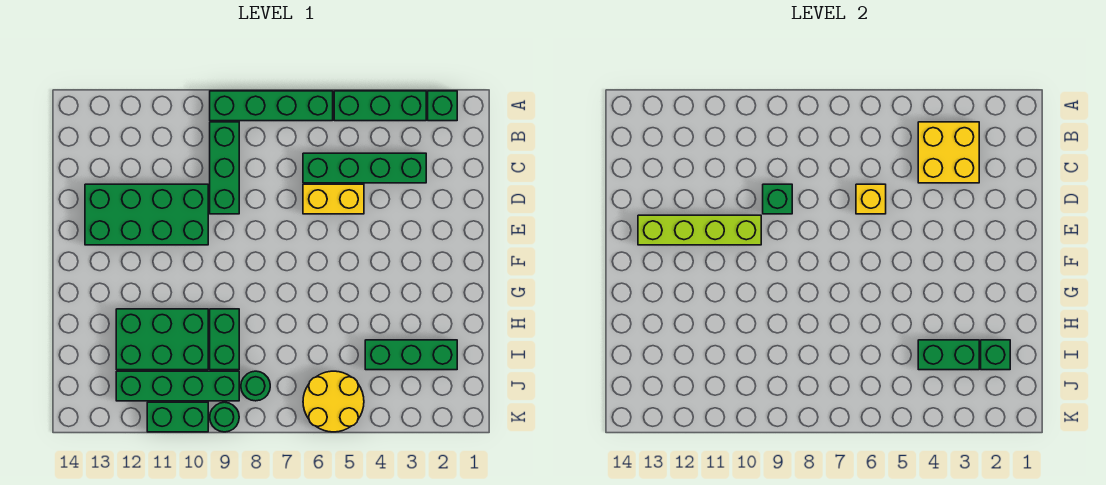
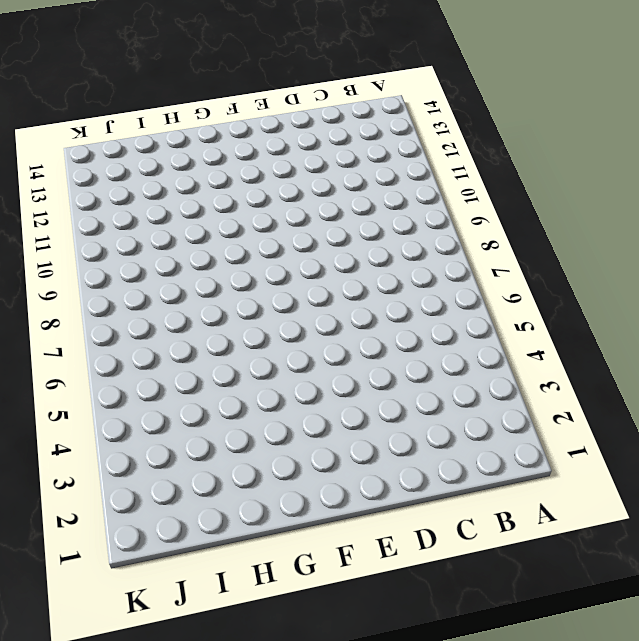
none -> green brick A2 level 1
none -> green brick A3:A5 level 1
none -> green brick A6:A9 level 1

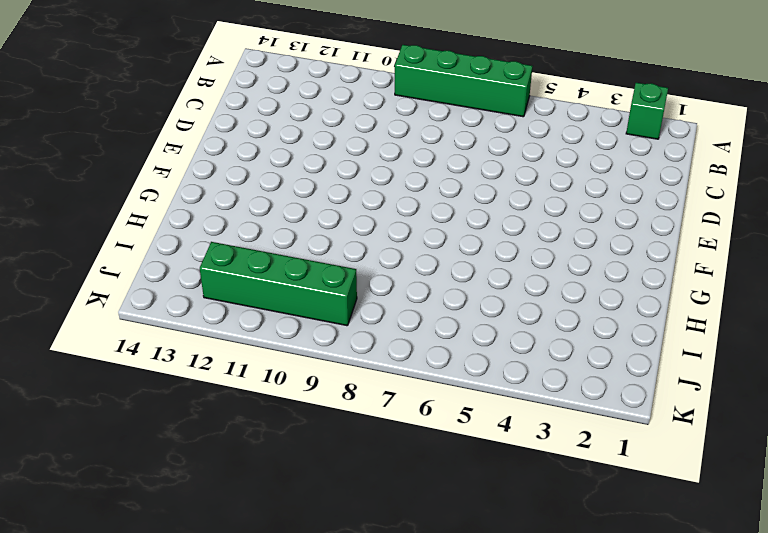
none -> green brick A3:A5 level 1
none -> green brick B9:D9 level 1
none -> green brick C3:C6 level 1

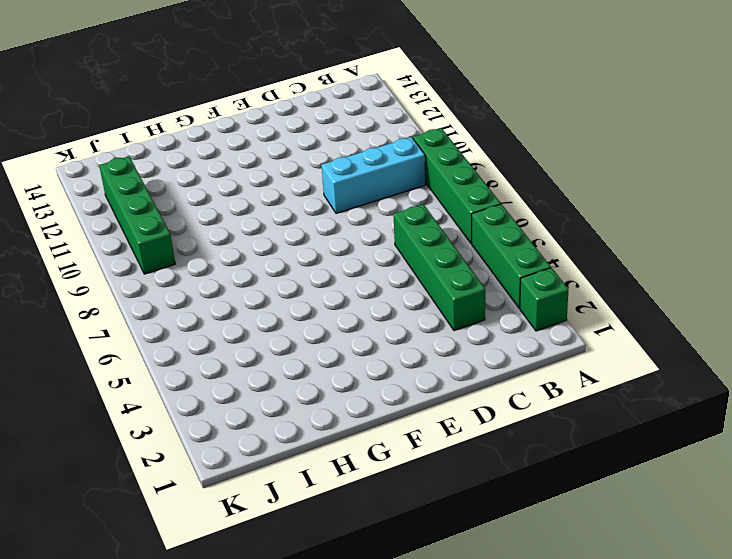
cyan brick B9:D9 level 1 -> green brick B9:D9 level 1
none -> yellow brick D5:D6 level 1
none -> green brick D10:E13 level 1
none -> green brick H9:I9 level 1

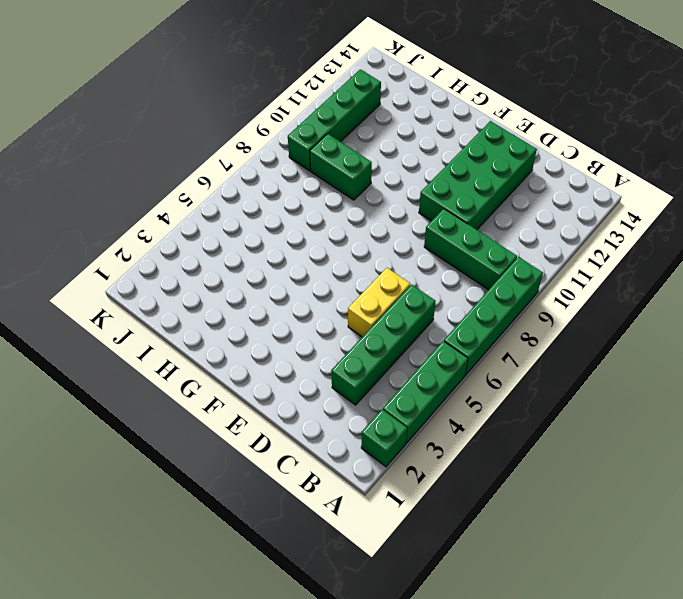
none -> green brick H10:I12 level 1
none -> green brick I2:I4 level 1
none -> yellow round brick J5:K6 level 1

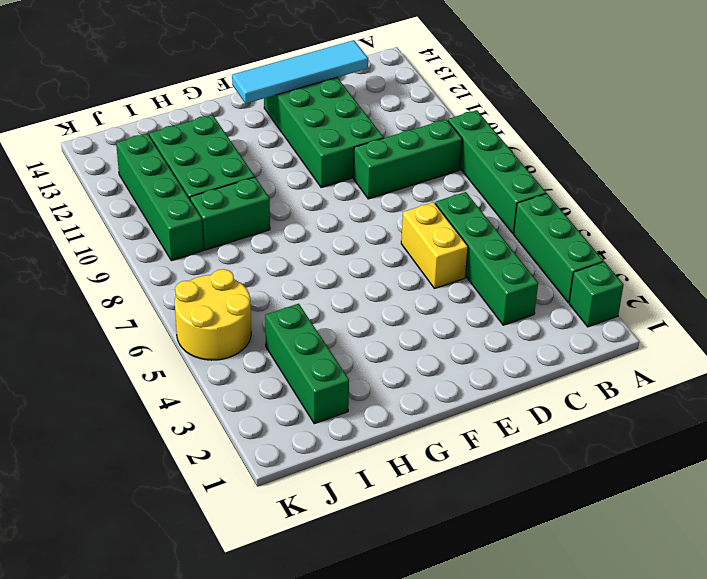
cyan tile C13:F13 level 2 -> lime brick E10:E13 level 2
none -> green round brick J8 level 1
none -> green round brick K9 level 1
none -> green brick K10:K11 level 1

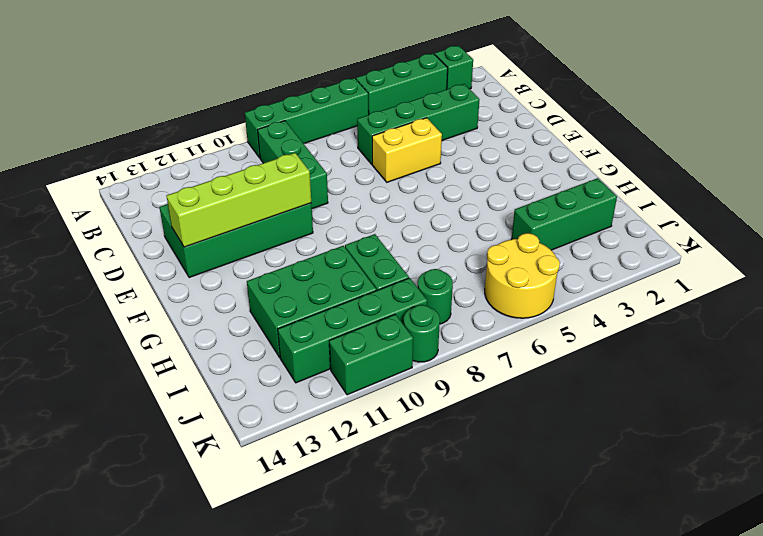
none -> yellow brick B3:C4 level 2
none -> yellow brick D6 level 2
none -> green brick D9 level 2

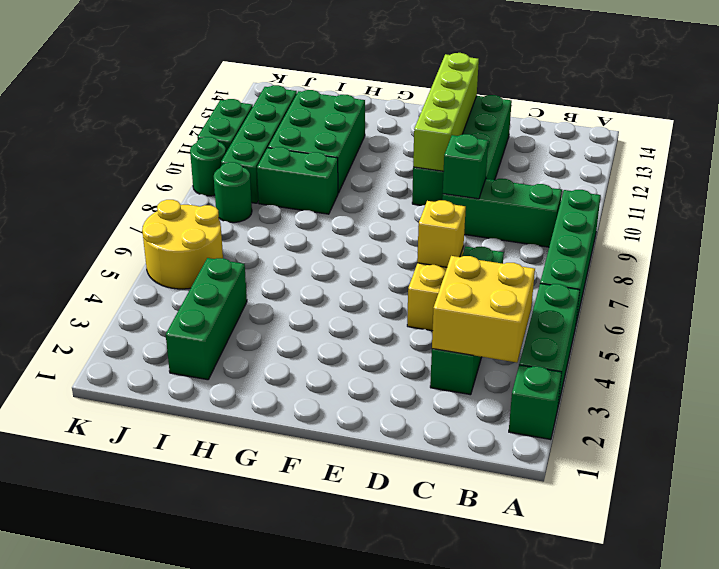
none -> green brick I2 level 2
none -> green brick I3:I4 level 2

